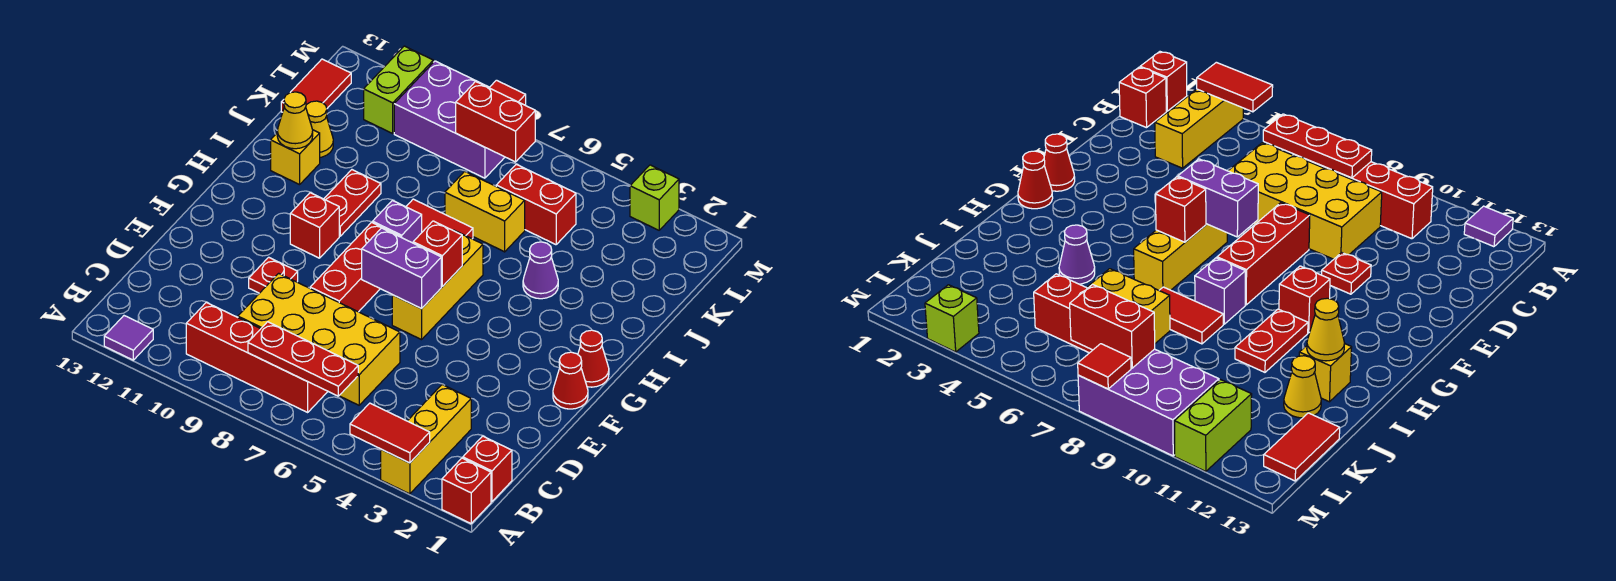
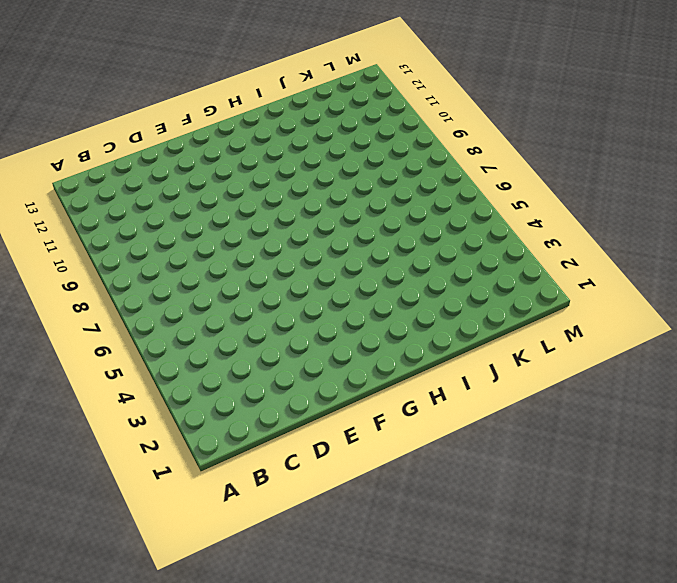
none -> red brick A1 level 1
none -> yellow brick A3:C3 level 1
none -> purple tile A12 level 1
none -> red brick B1 level 1

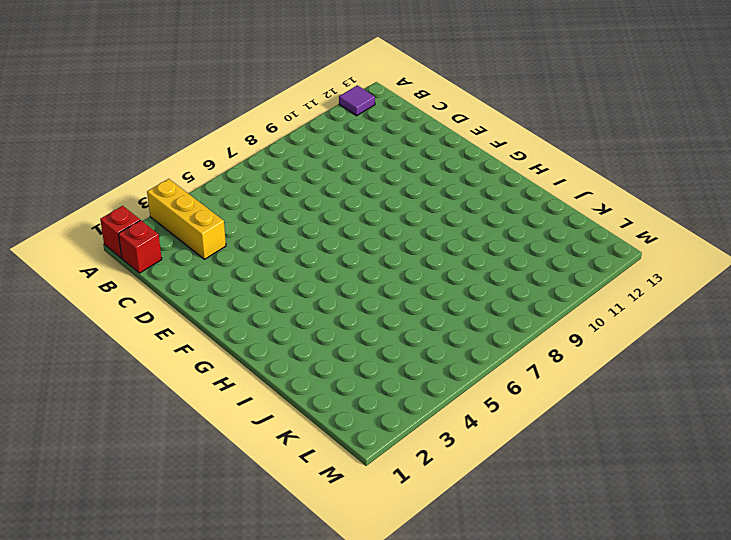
none -> red brick B7:B10 level 1
none -> yellow brick C6:D9 level 1
none -> red brick E8:G8 level 1
none -> red plate E10 level 1

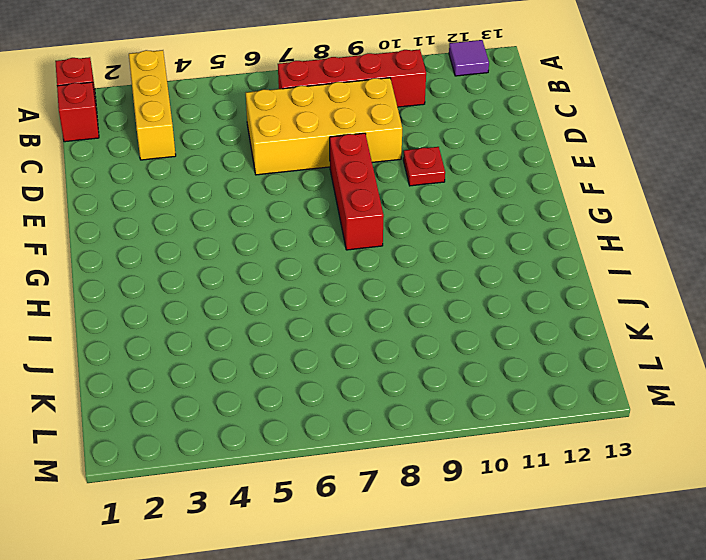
none -> red cone F1 level 1
none -> yellow brick F6:H6 level 1
none -> red cone G1 level 1
none -> red brick G10 level 1

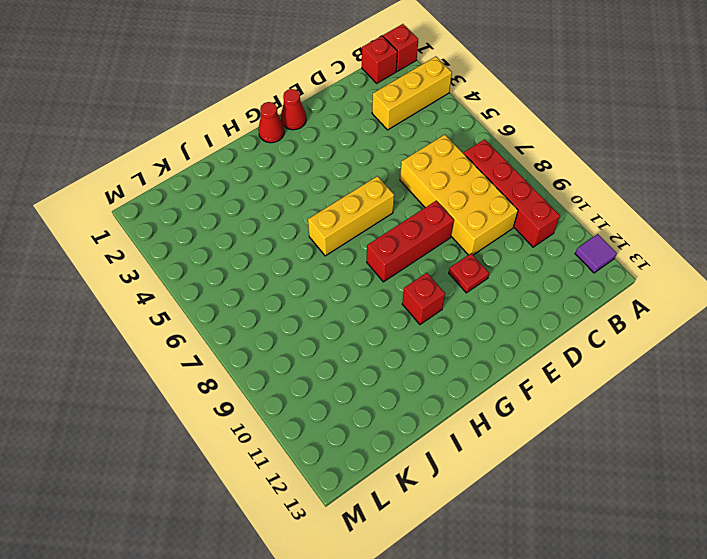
none -> purple brick H8 level 1
none -> red plate H10:I10 level 1
none -> purple cone I4 level 1
none -> red tile I7:I8 level 1

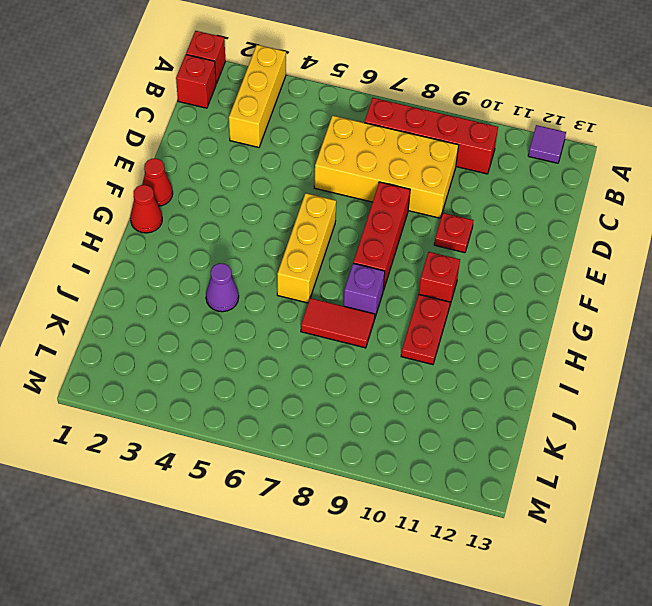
none -> yellow brick I12 level 1
none -> yellow brick J6:J7 level 1
none -> yellow cone J12 level 1
none -> red brick K5:K6 level 1

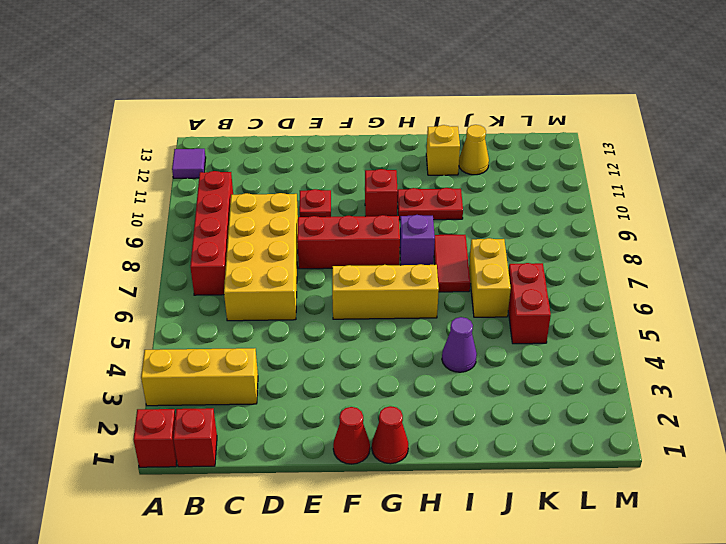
none -> red tile K13:L13 level 1
none -> purple brick L8:M10 level 1
none -> lime brick L11:M11 level 1
none -> lime brick M3 level 1

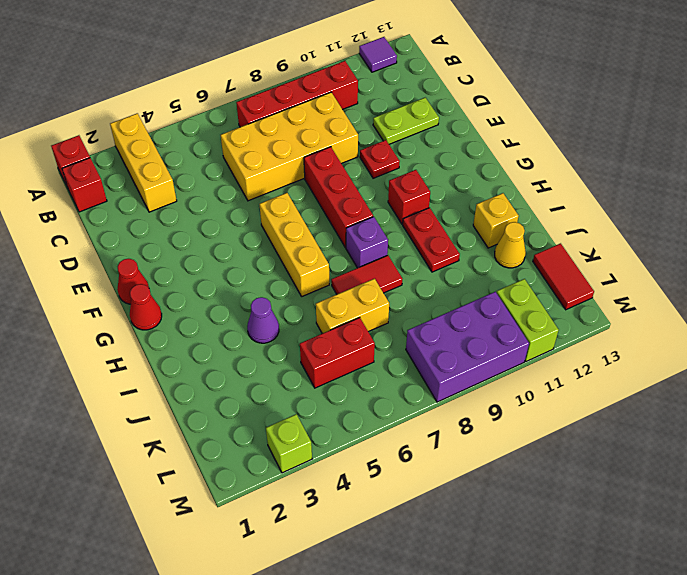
lime plate D11:D12 level 1 -> none
none -> red tile A3:A4 level 2
none -> red plate B6:B8 level 2
none -> purple brick F6:F7 level 2
none -> red brick G6 level 2

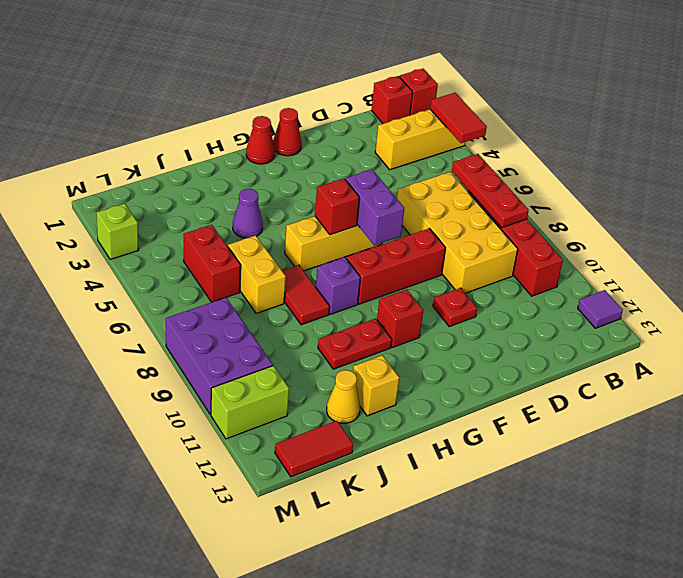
none -> yellow cone I12 level 2
none -> red brick L7:L8 level 2
none -> red tile M8 level 2

